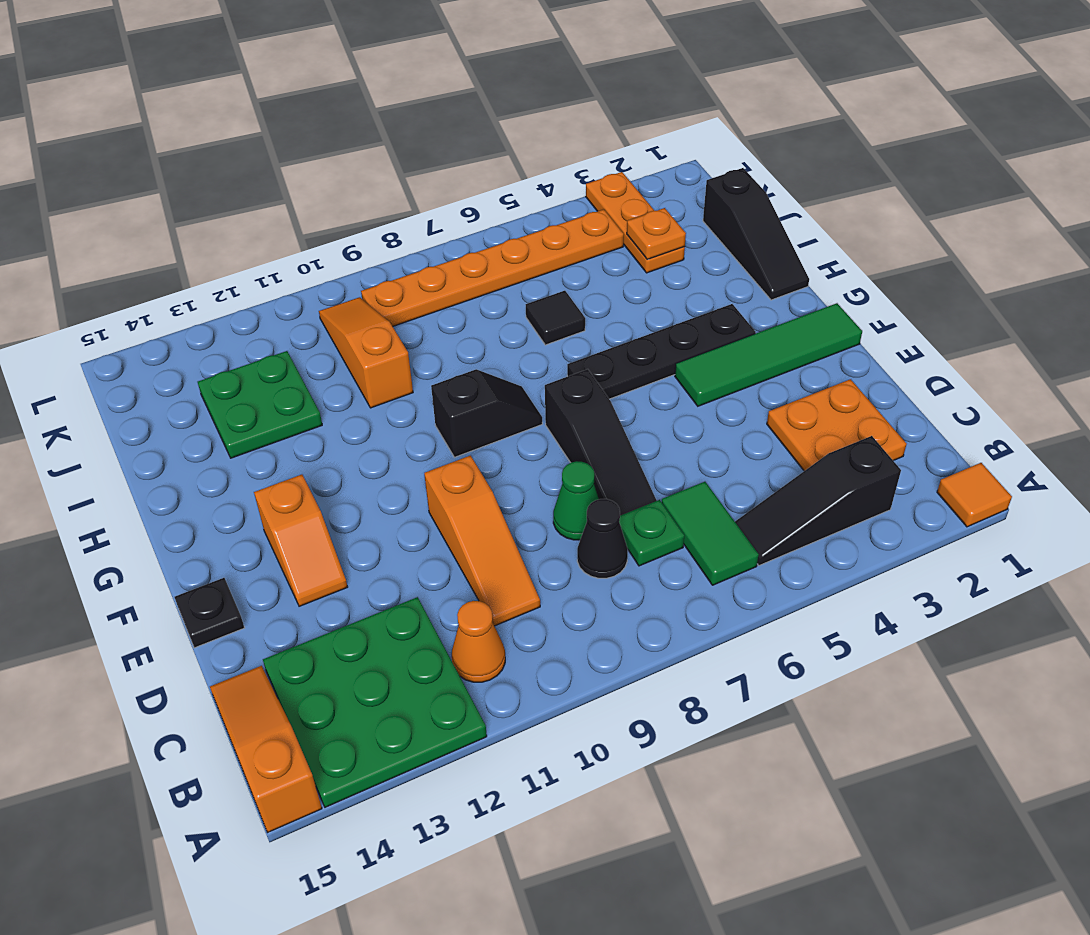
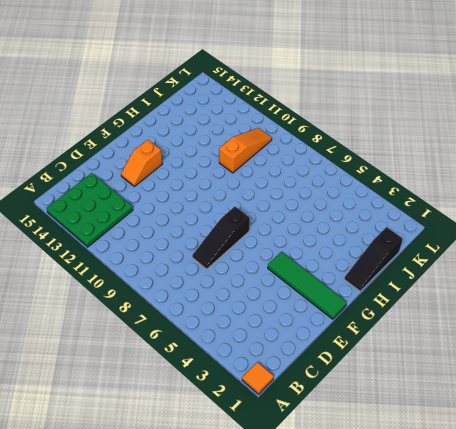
none -> orange slope A15:C15 level 1 top A
none -> black slope B3:B5 level 1 top 3
none -> green tile B6:C6 level 1

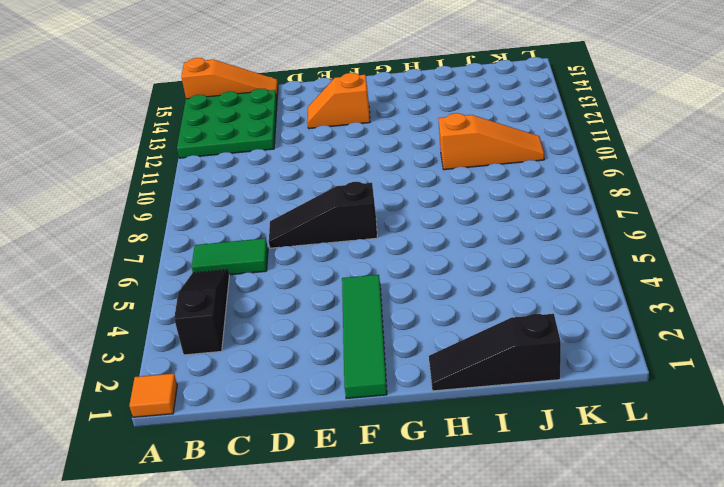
none -> orange cone B11 level 1
none -> orange plate C2:D3 level 1
none -> green plate C7 level 1

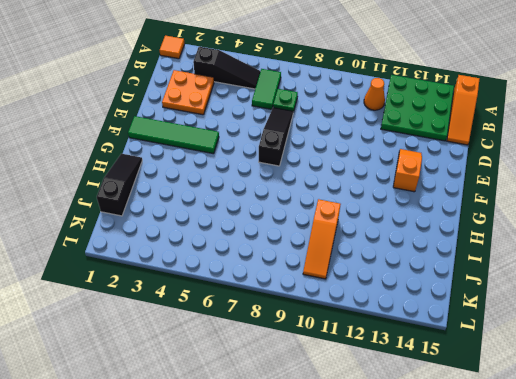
none -> black cone C8 level 1
none -> orange slope C10:E10 level 1 top E
none -> green cone D8 level 1

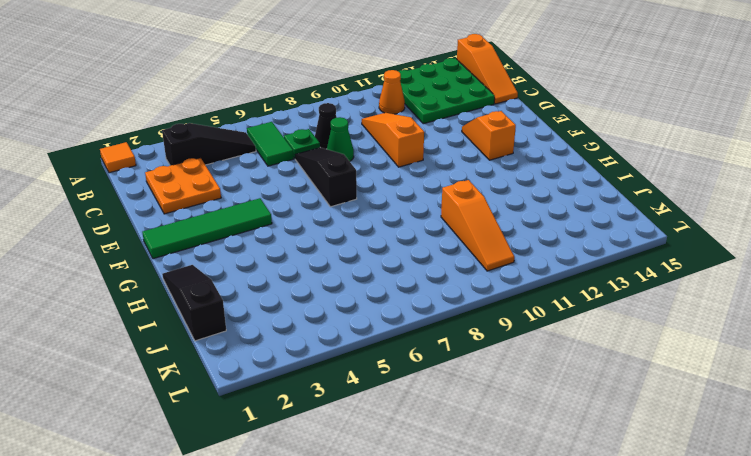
none -> black plate E15 level 1
none -> black plate G3:G6 level 1
none -> black slope G8:G9 level 1 top 9

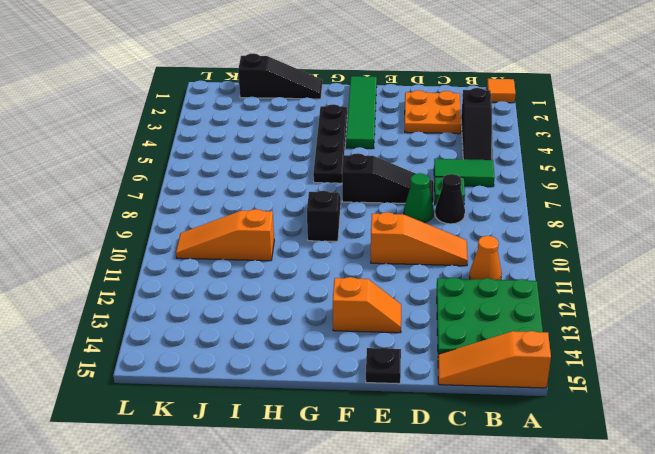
none -> black tile I6 level 1
none -> green plate I12:J13 level 1
none -> orange plate J3:L3 level 1

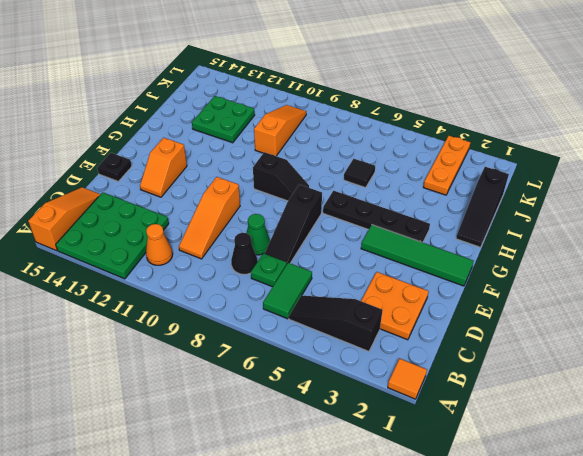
none -> orange plate K4:K9 level 1
none -> orange plate J3 level 2

